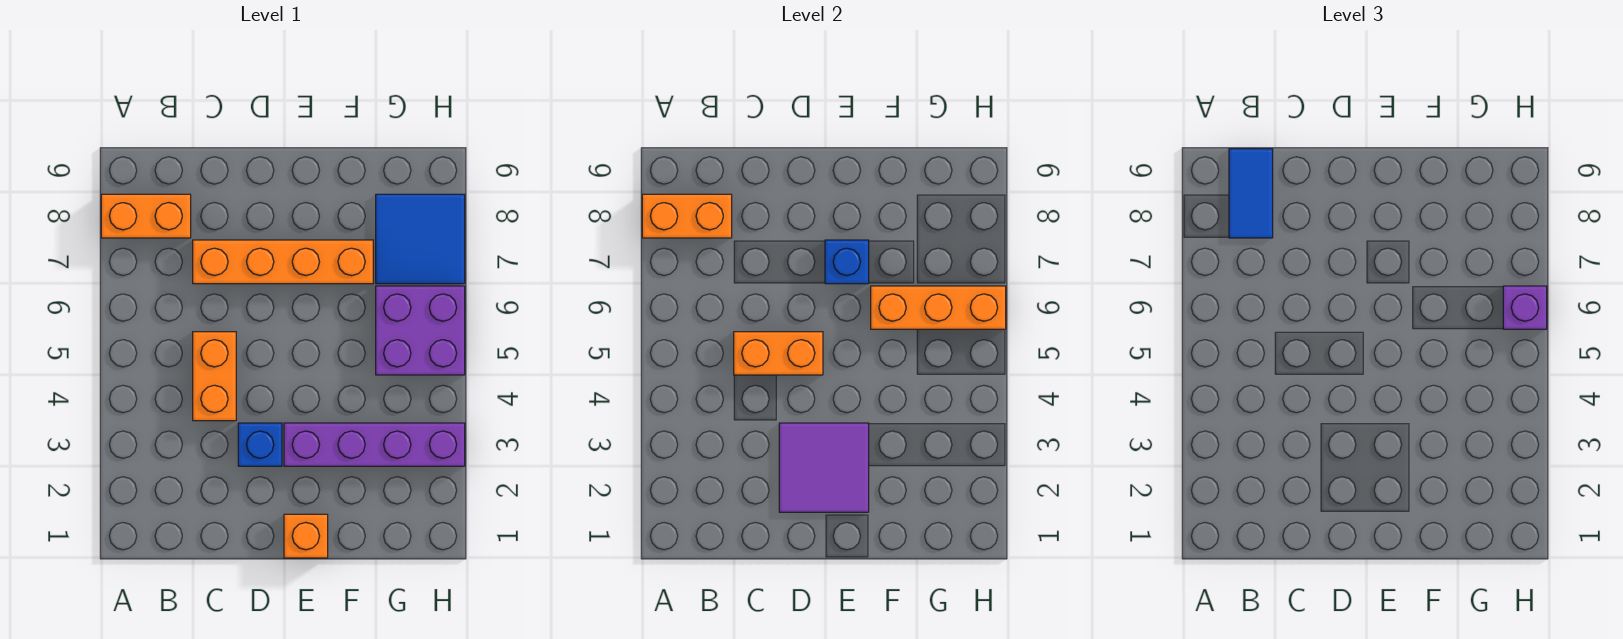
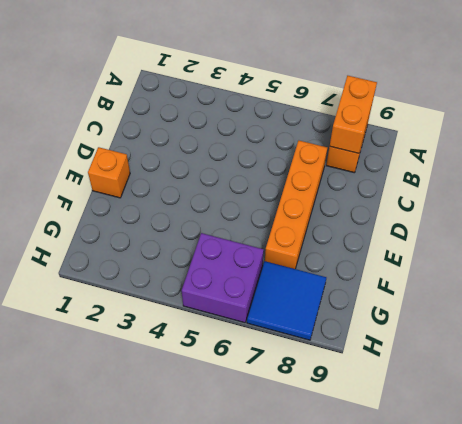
none -> orange brick C4:C5 level 1
none -> blue brick D3 level 1
none -> purple brick E3:H3 level 1

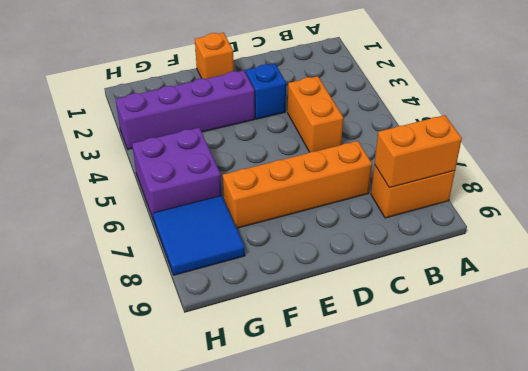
none -> orange brick C5:D5 level 2
none -> purple tile D2:E3 level 2
none -> blue brick E7 level 2

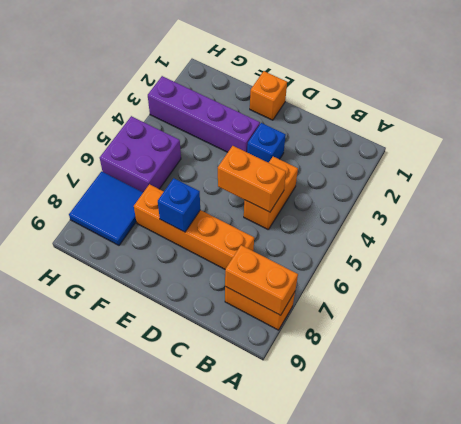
none -> purple tile D2:E3 level 2
none -> orange brick F6:H6 level 2
none -> blue tile B8:B9 level 3

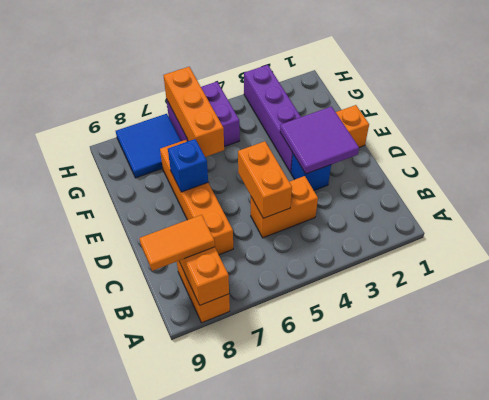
orange tile B8:B9 level 3 -> blue tile B8:B9 level 3
none -> purple brick H6 level 3

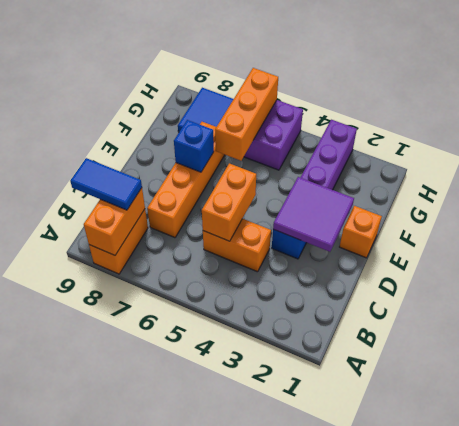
none -> purple brick H6 level 3

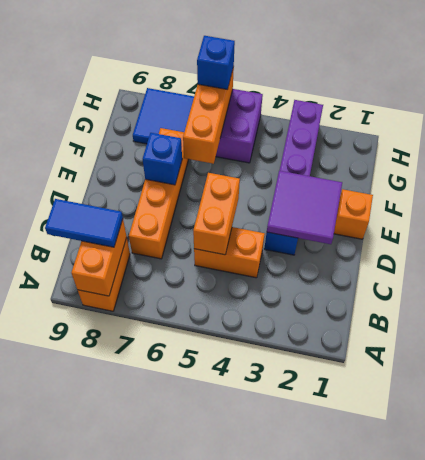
blue brick H6 level 3 -> purple brick H6 level 3

